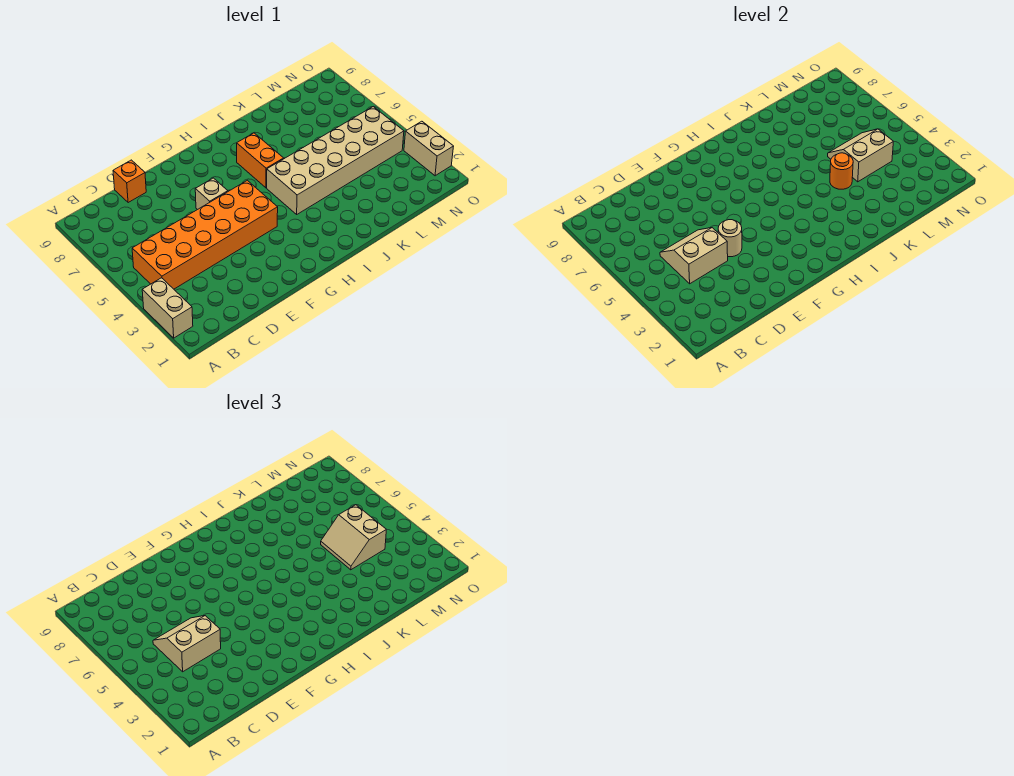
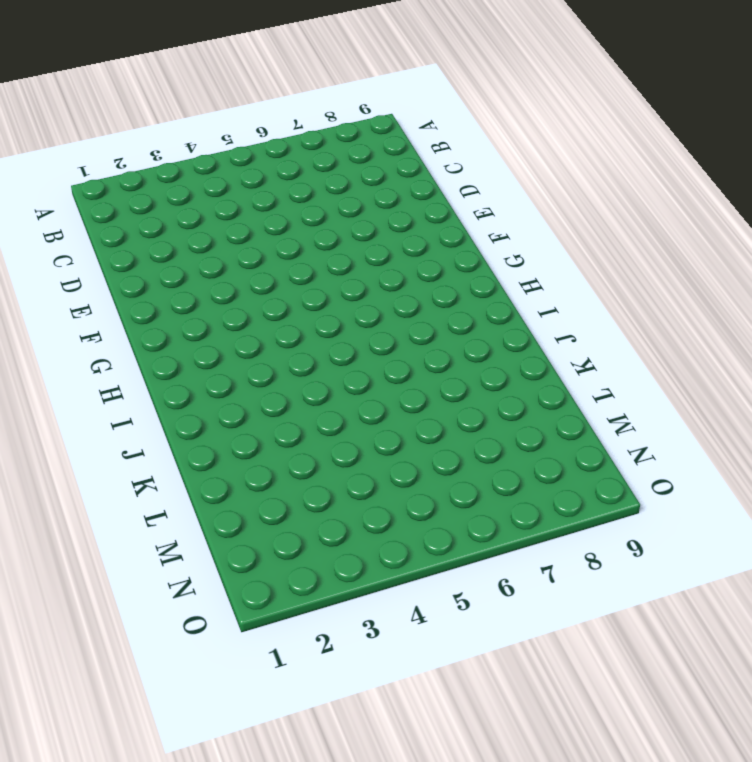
none -> tan brick A2:A3 level 1
none -> orange brick B4:G5 level 1
none -> orange brick D9 level 1

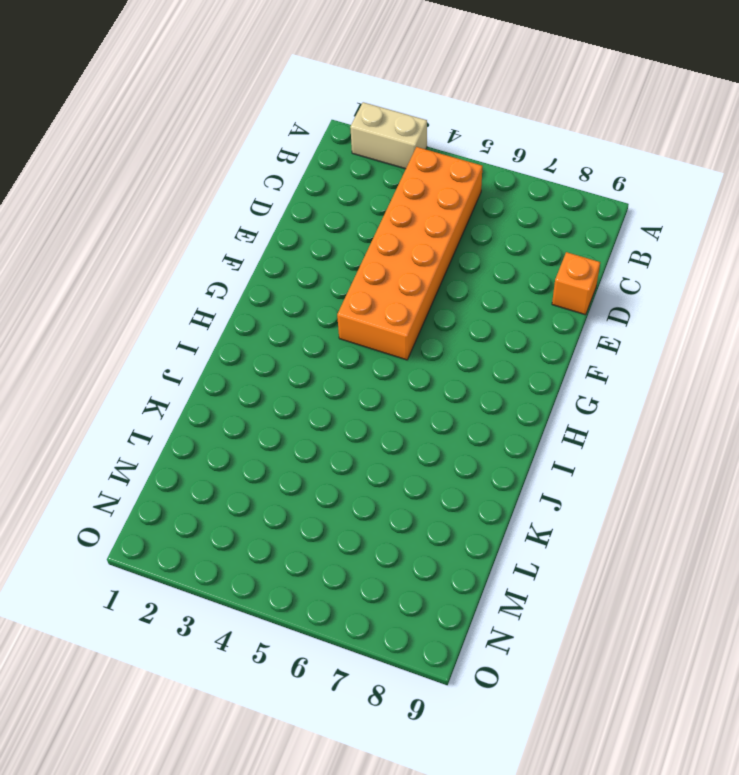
none -> tan brick F6 level 1
none -> tan brick I4:N5 level 1
none -> orange brick I6:I7 level 1

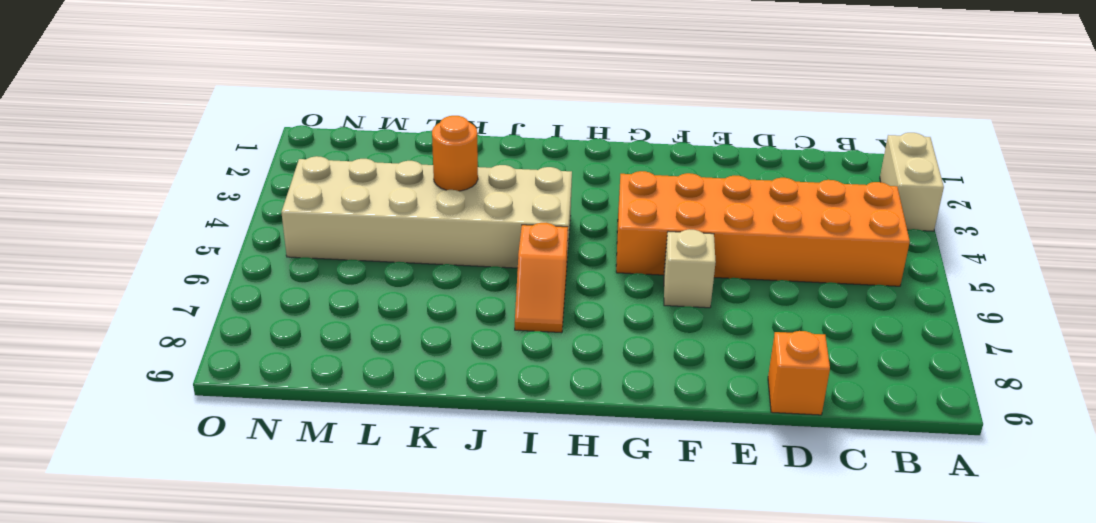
orange slope I6:I7 level 1 top 6 -> orange brick I6:I7 level 1
none -> tan brick O2:O3 level 1
none -> tan slope C4:D5 level 2 top 4
none -> tan round brick E4 level 2

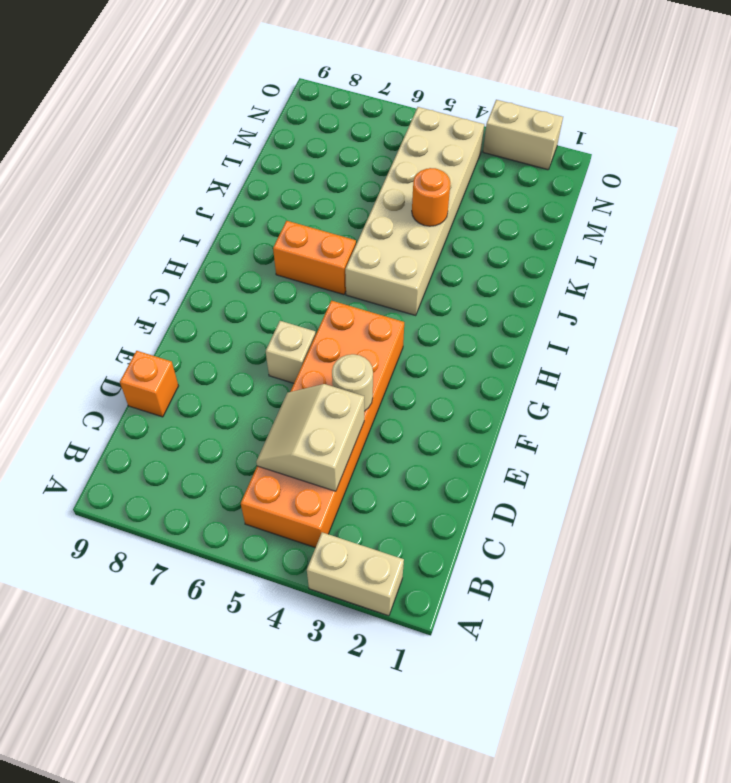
none -> tan slope L4:M5 level 2 top 4
none -> tan slope C4:D5 level 3 top 4
none -> tan slope L4:M5 level 3 top M

